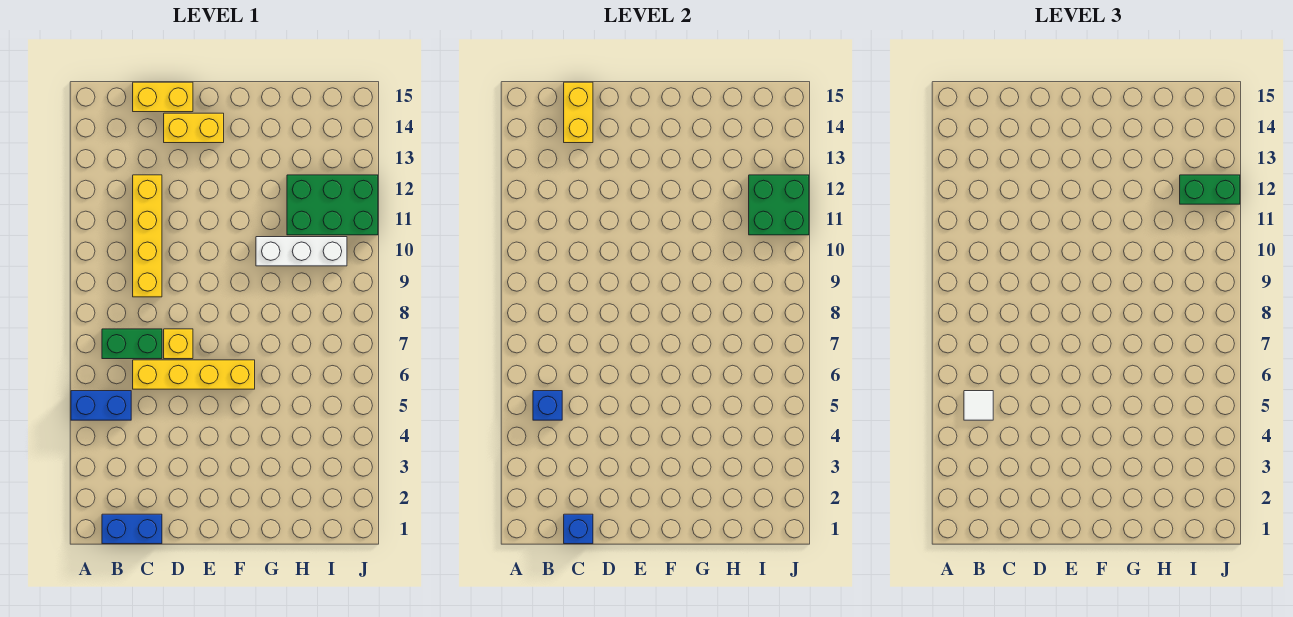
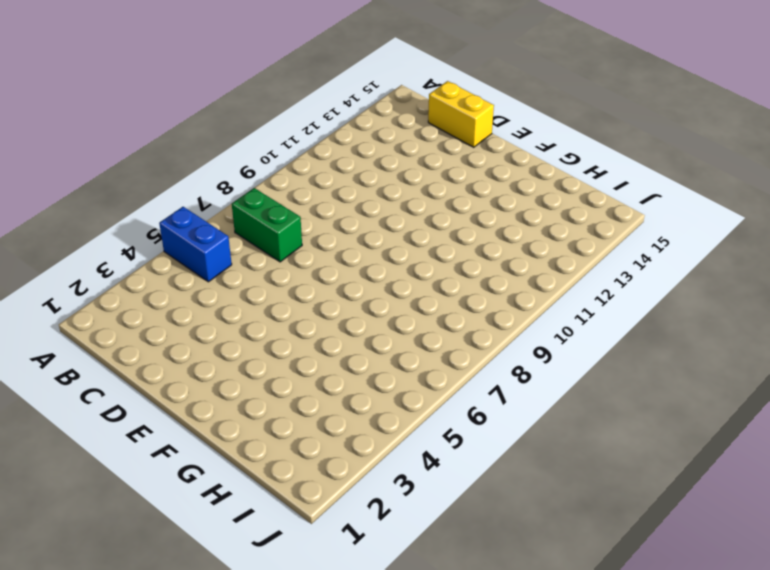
none -> blue brick B1:C1 level 1
none -> yellow brick C6:F6 level 1
none -> yellow brick C9:C12 level 1

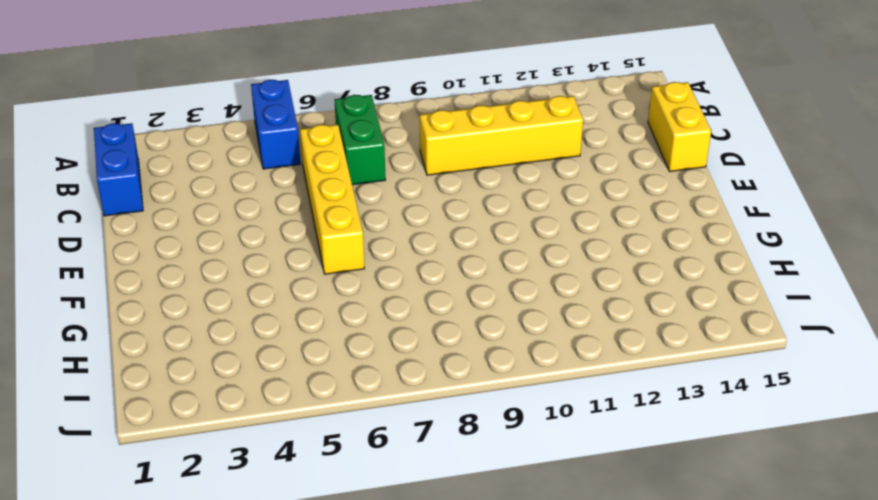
none -> yellow brick D7 level 1
none -> yellow brick D14:E14 level 1
none -> white brick G10:I10 level 1

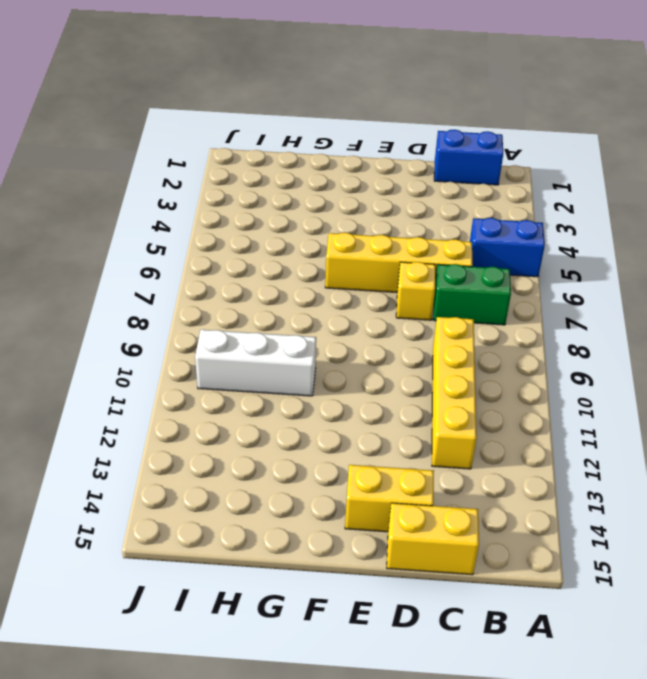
none -> green brick H11:J12 level 1
none -> blue brick B5 level 2
none -> blue brick C1 level 2

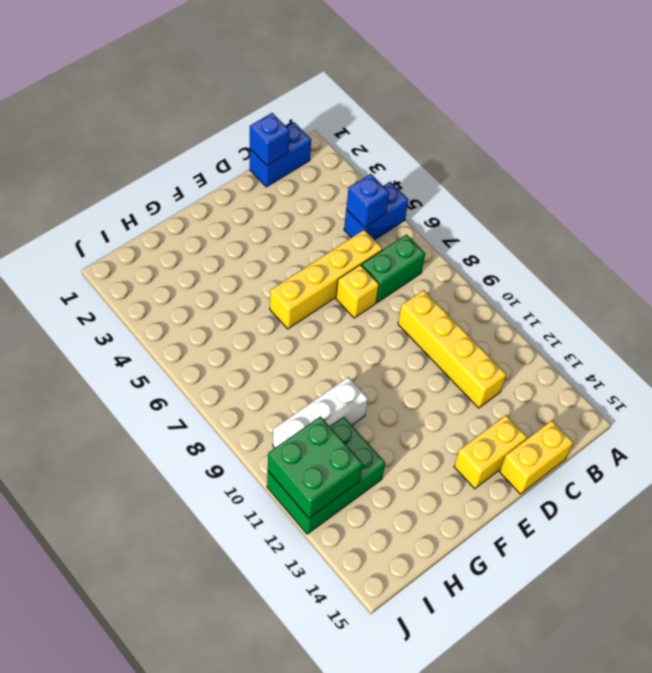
none -> yellow brick C14:C15 level 2
none -> white tile B5 level 3
none -> green brick I12:J12 level 3

